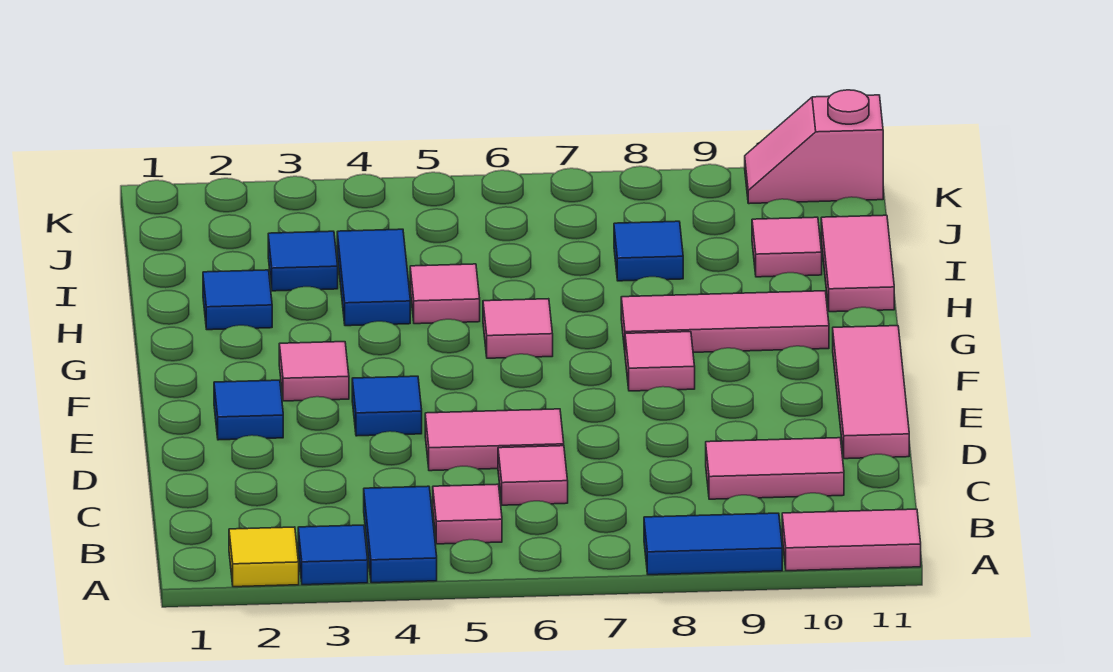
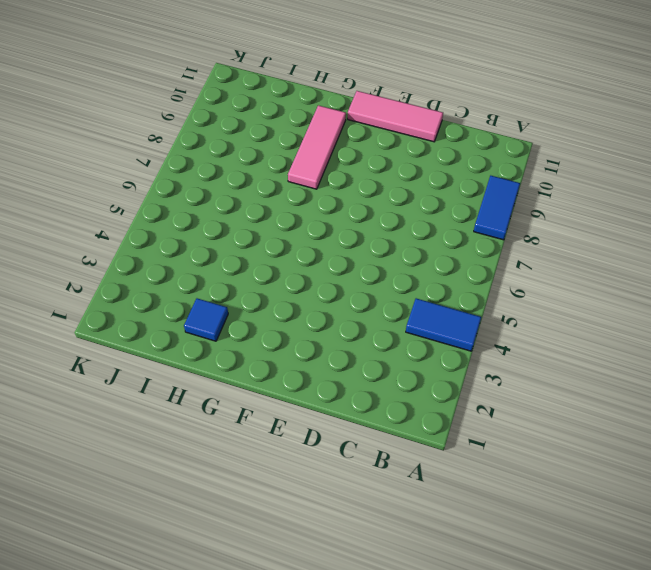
none -> yellow tile A2 level 1
none -> blue tile A3 level 1
none -> pink tile A10:A11 level 1

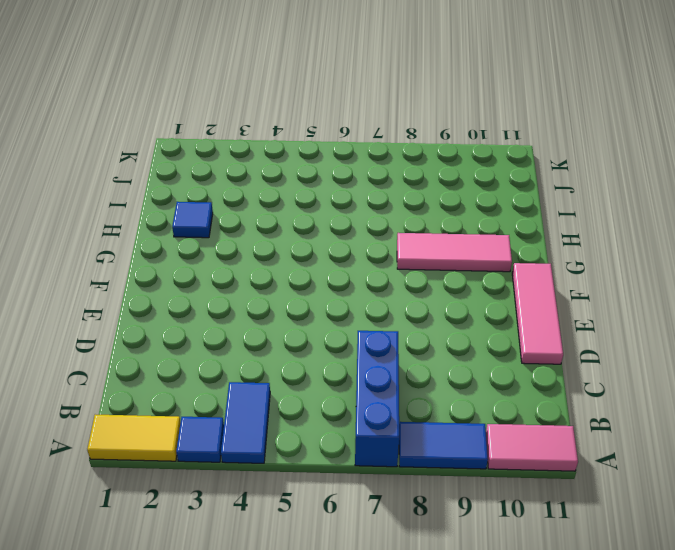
yellow tile A1:A2 level 1 -> yellow tile A2 level 1
blue brick A7:C7 level 1 -> none
none -> pink tile B5 level 1
none -> pink tile C6 level 1
none -> pink tile C9:C10 level 1

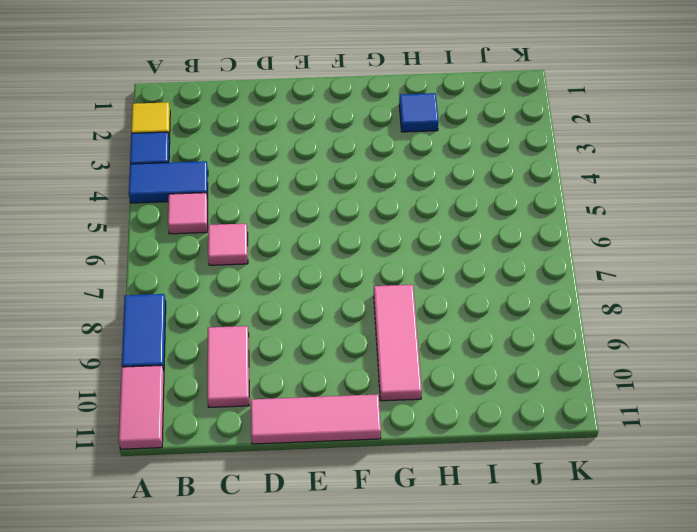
none -> pink tile D5:D6 level 1
none -> blue tile E2 level 1
none -> blue tile E4 level 1

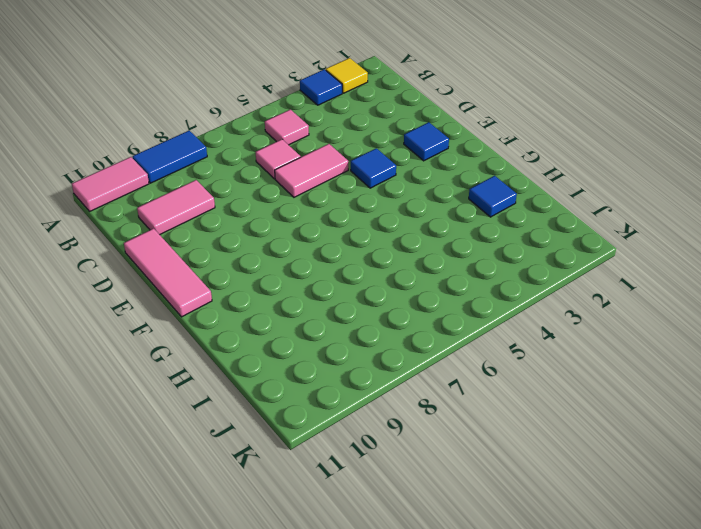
none -> blue tile A4:B4 level 1
none -> pink tile F3 level 1
none -> pink tile F8 level 1

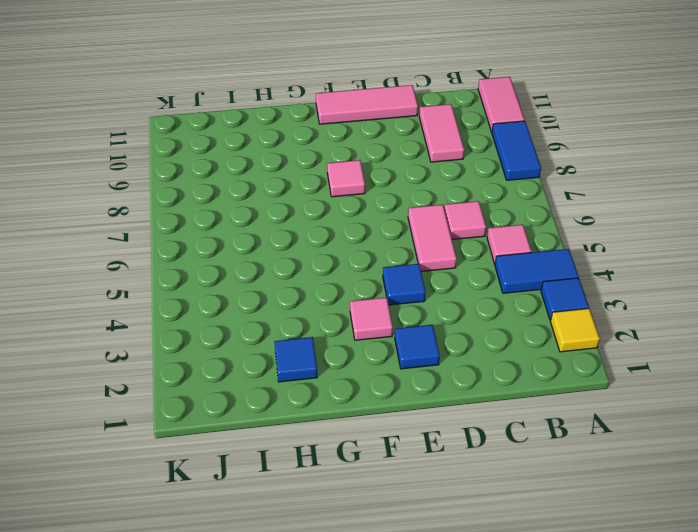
none -> pink tile G6 level 1
none -> pink tile G8:G10 level 1
none -> blue tile H4:I4 level 1

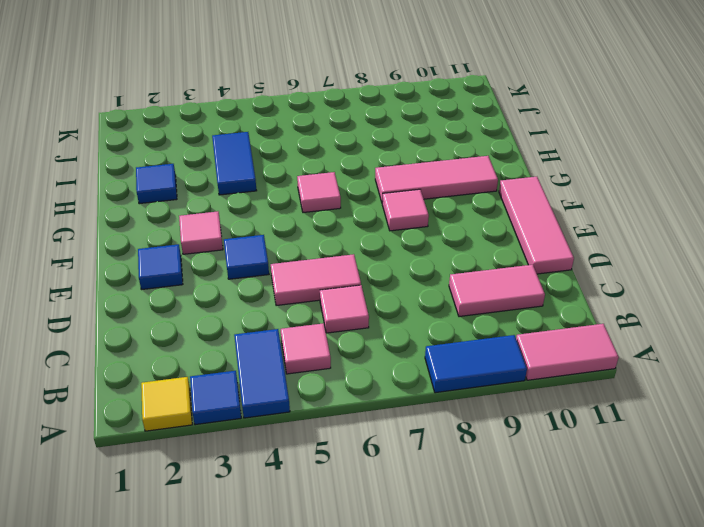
none -> pink tile H5 level 1
none -> pink tile H11:I11 level 1
none -> blue tile I3 level 1

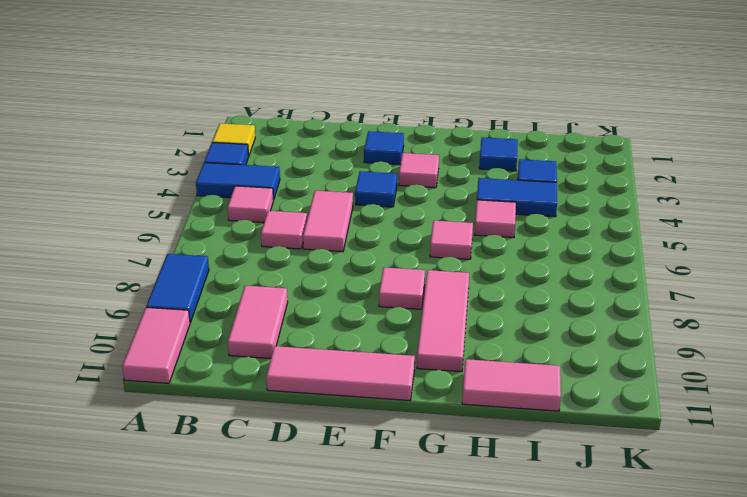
none -> blue tile I8 level 1
none -> pink tile I10 level 1
none -> pink slope K10:K11 level 1 top 11

